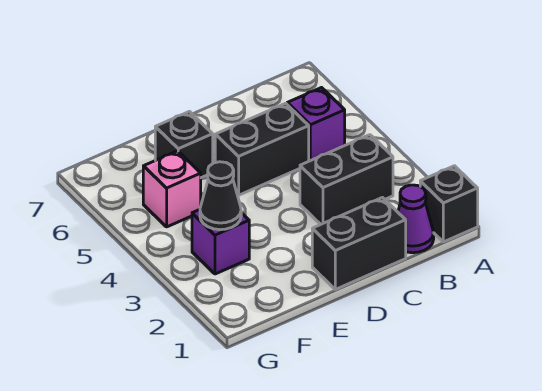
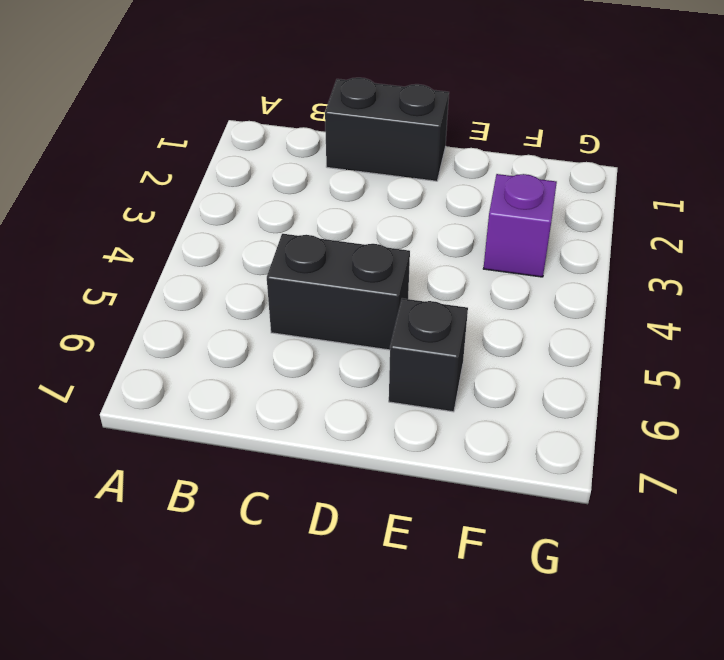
none -> black brick A1 level 1
none -> purple cone B1 level 1

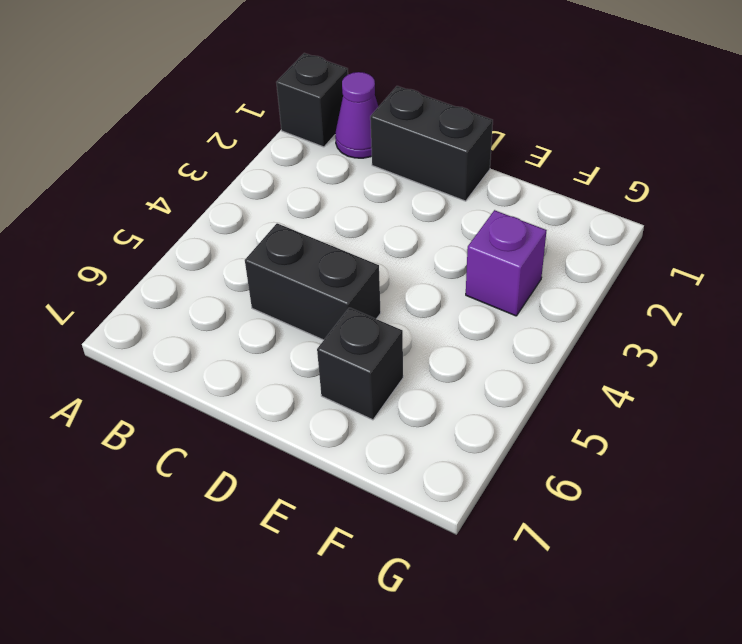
none -> black brick B3:C3 level 1
none -> purple brick B5 level 1

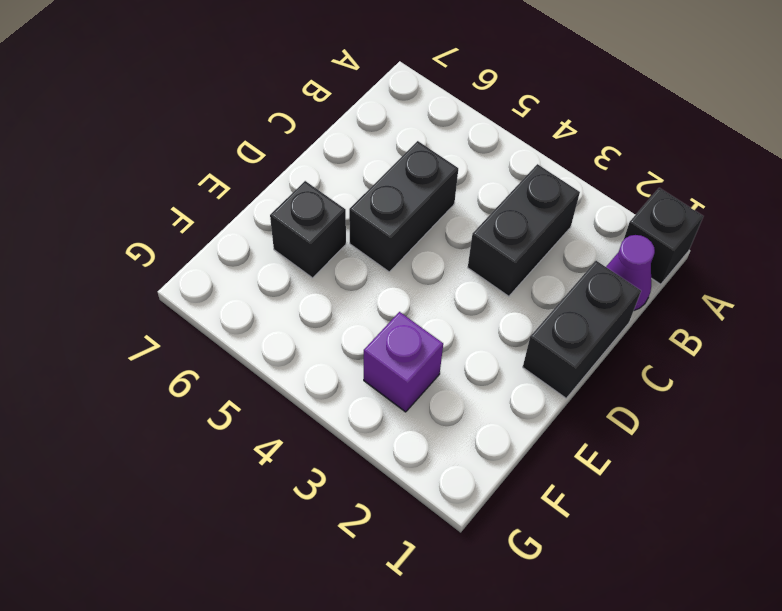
none -> purple brick B5 level 1
none -> pink brick F5 level 1

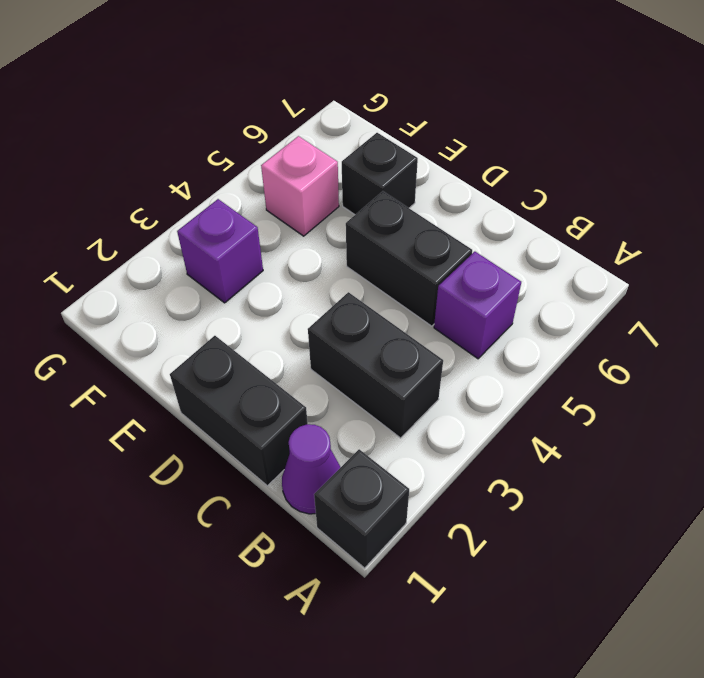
none -> black cone F3 level 2

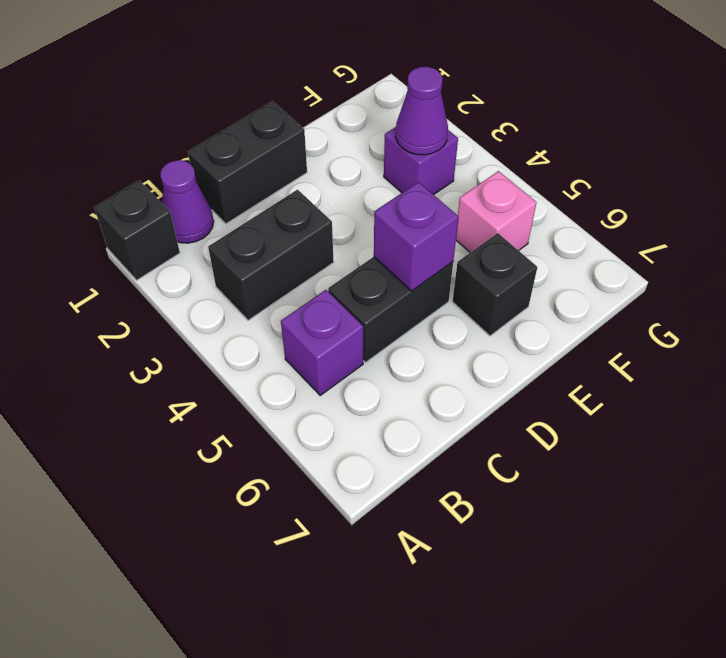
purple brick D5 level 2 -> none
purple cone F3 level 2 -> black cone F3 level 2

